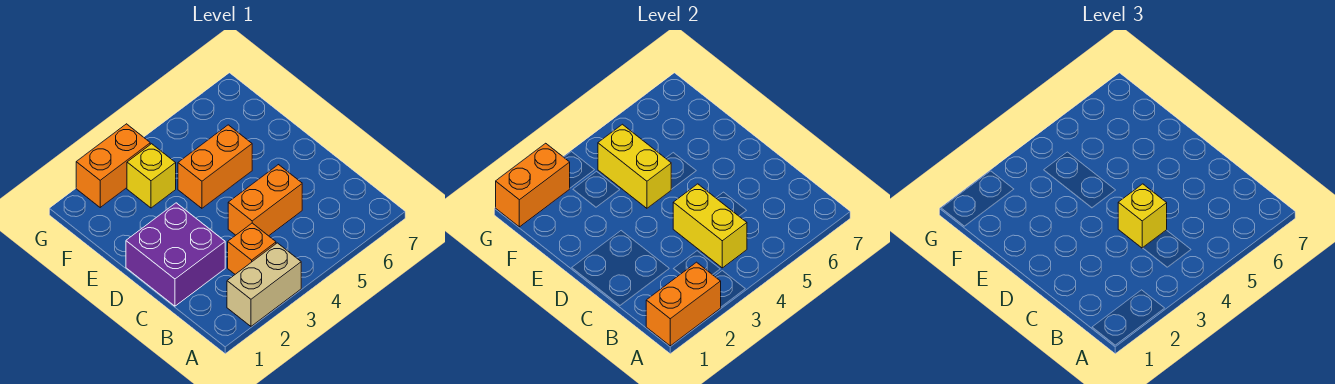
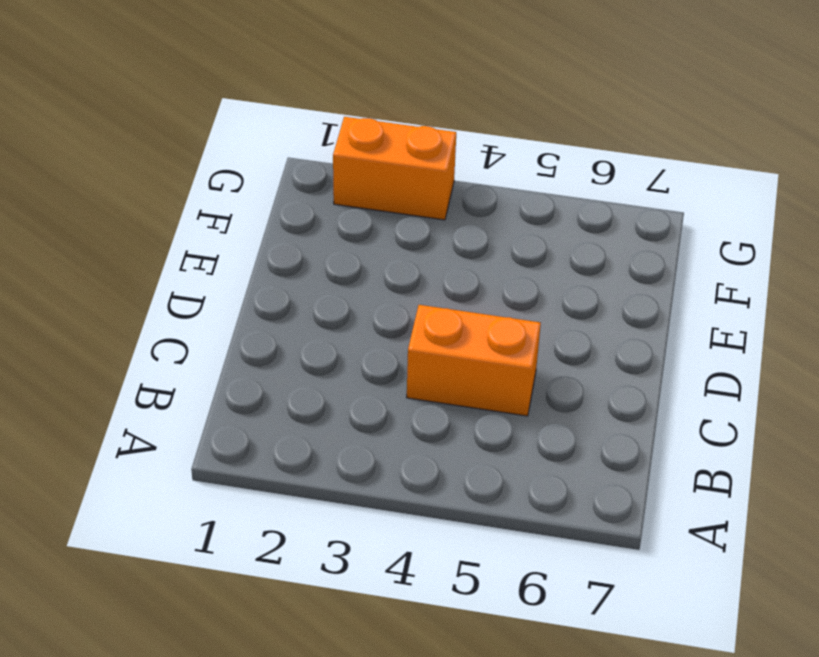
none -> tan brick A2:A3 level 1
none -> orange brick B3 level 1
none -> purple brick C1:D2 level 1

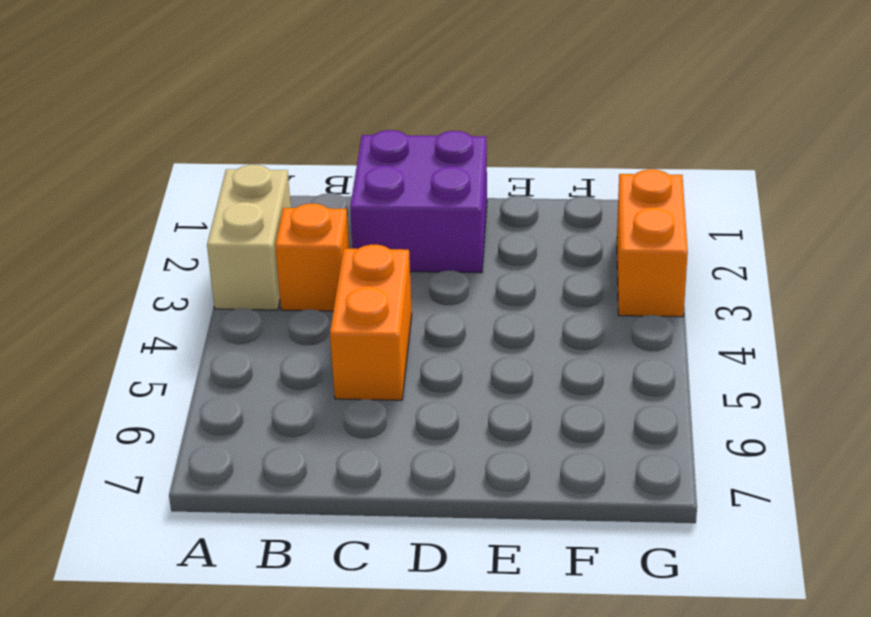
none -> orange brick E4:E5 level 1
none -> yellow brick F3 level 1
none -> orange brick A1:A2 level 2

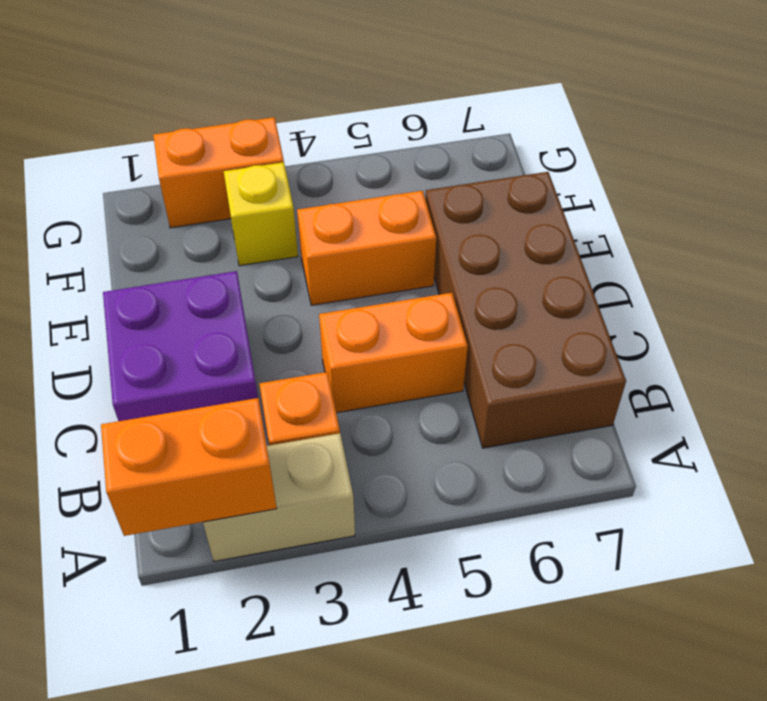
brown brick B6:E7 level 1 -> none
none -> yellow brick B4:C4 level 2
none -> yellow brick E4:F4 level 2
none -> orange brick G1:G2 level 2

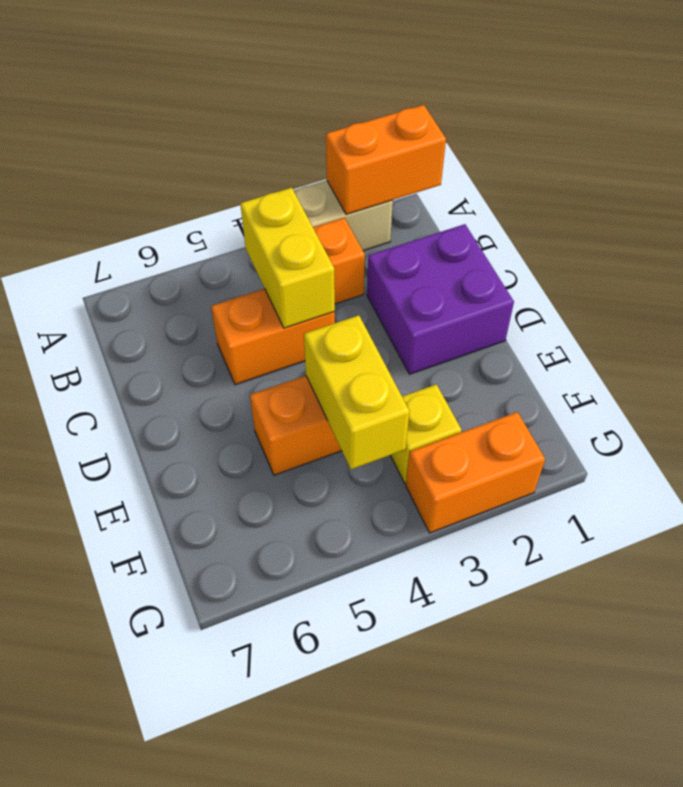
none -> orange brick G1:G2 level 2
none -> yellow brick C4 level 3

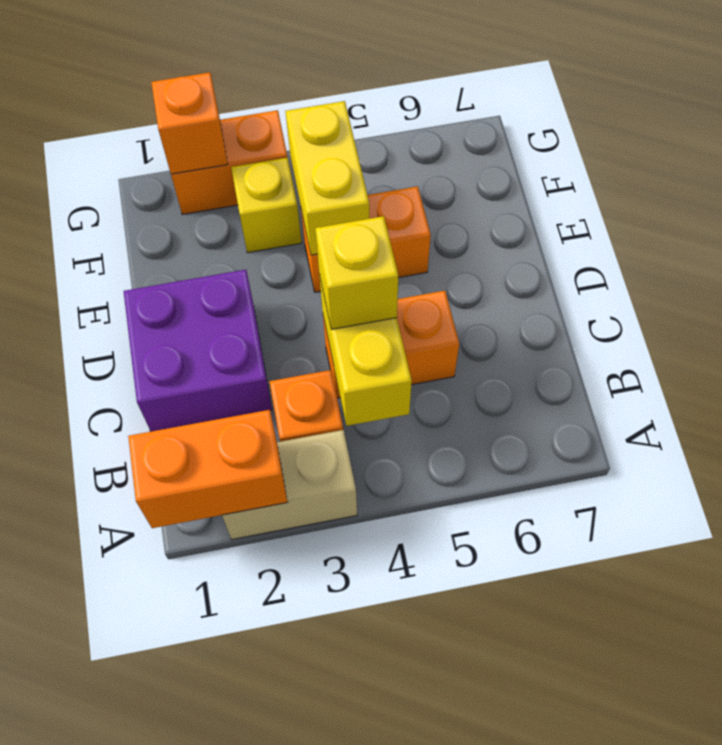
orange brick G2 level 2 -> orange brick G1:G2 level 2

